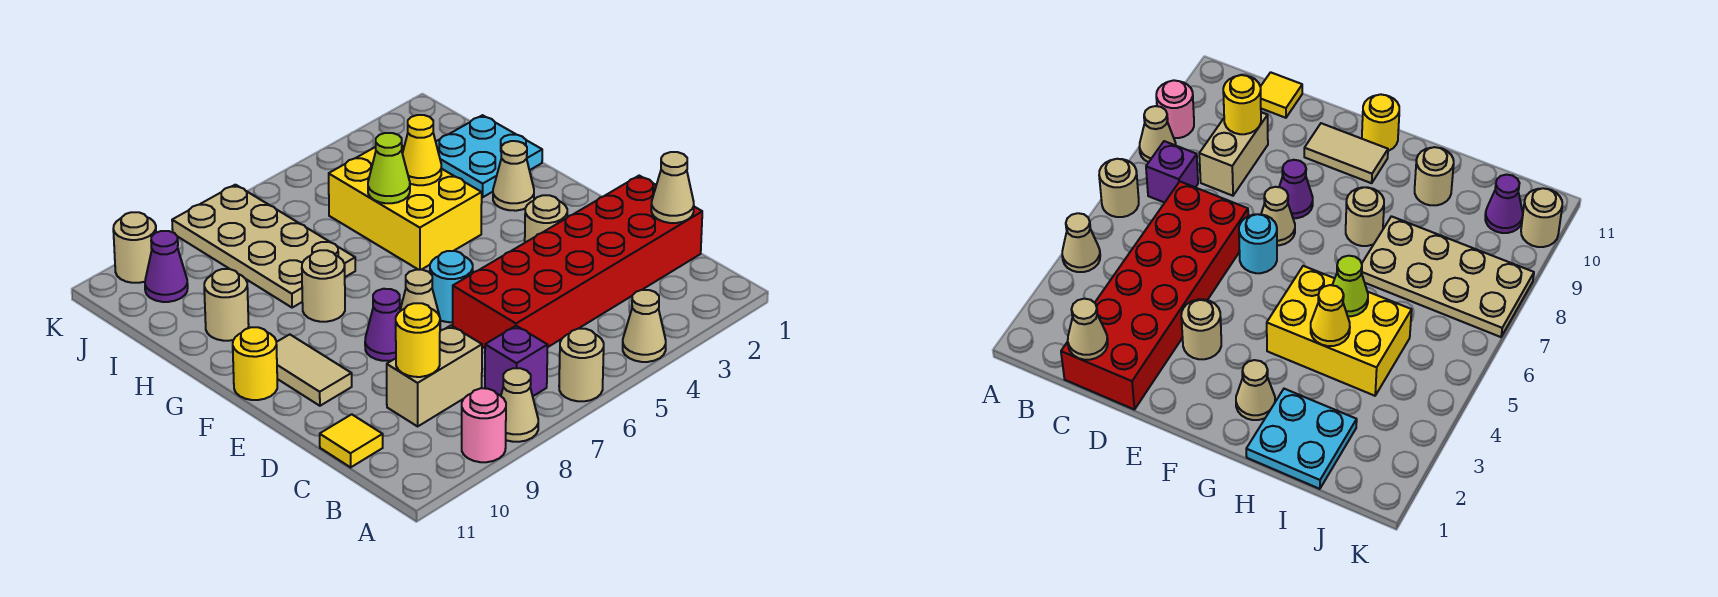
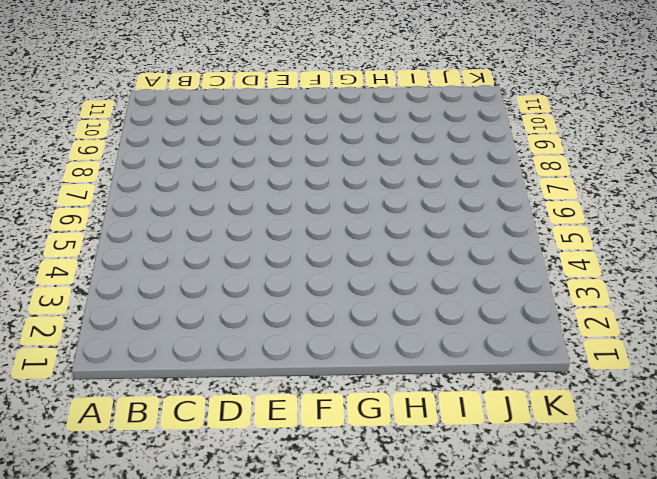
none -> tan cone A4 level 1
none -> tan round brick A6 level 1
none -> tan cone A8 level 1

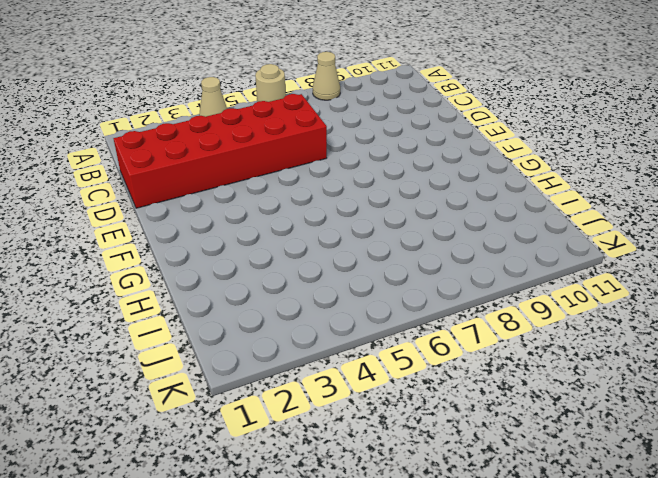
none -> pink round brick A9 level 1
none -> purple brick B7 level 1
none -> tan brick C8:C9 level 1

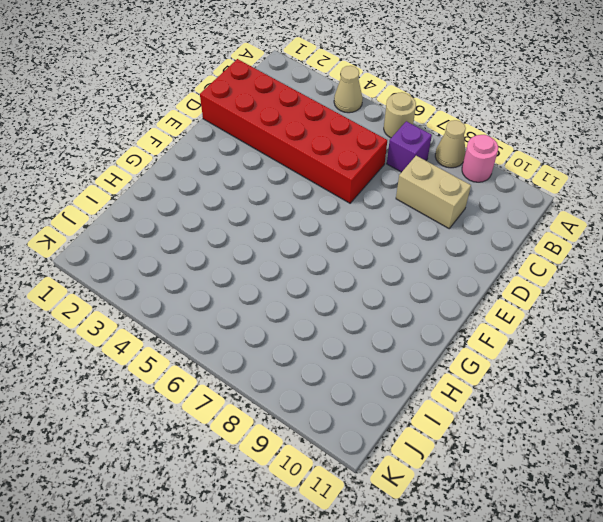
none -> yellow tile C11 level 1
none -> tan round brick E3 level 1
none -> cyan round brick E6 level 1

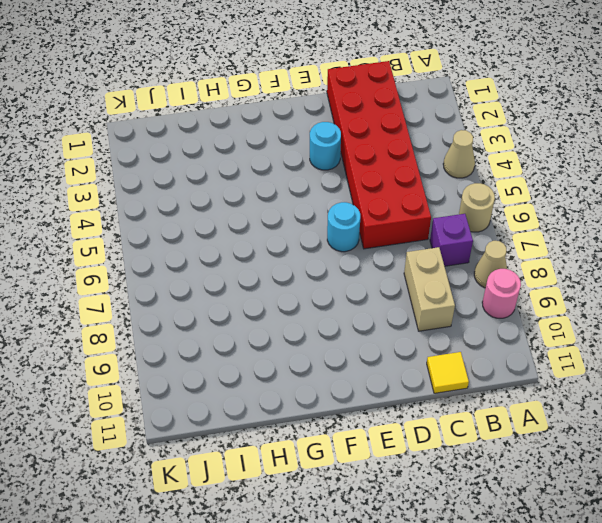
cyan round brick E3 level 1 -> tan round brick E3 level 1
none -> tan cone E7 level 1
none -> purple cone E8 level 1
none -> tan tile E10:F10 level 1

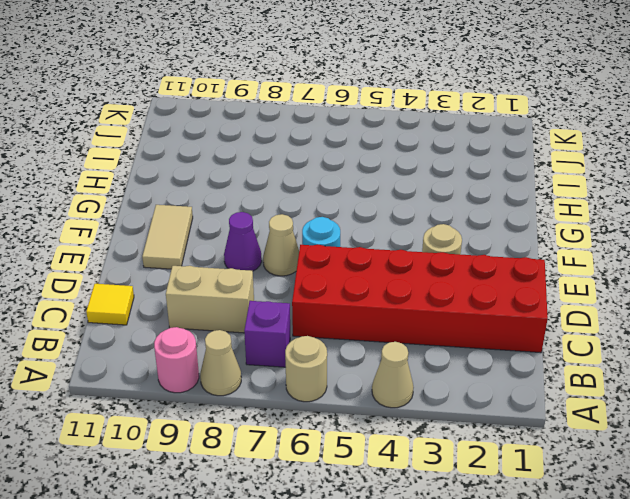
none -> yellow round brick F11 level 1
none -> tan cone G2 level 1
none -> yellow brick G4:I5 level 1

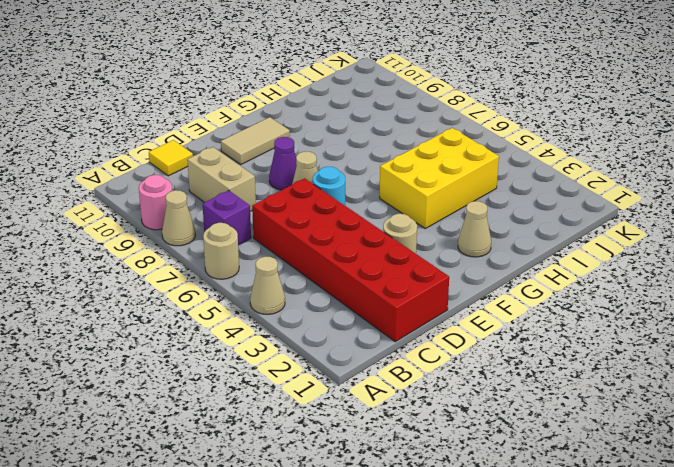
none -> yellow round brick F11 level 1
none -> tan round brick G8 level 1
none -> cyan plate H1:I2 level 1

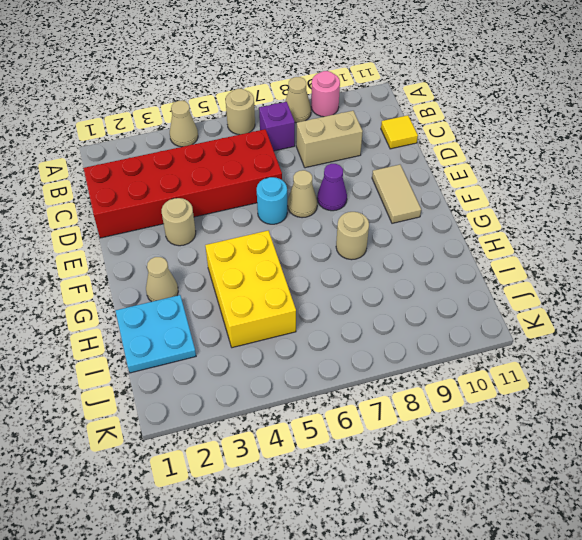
none -> yellow round brick F11 level 1
none -> tan plate H7:K8 level 1
none -> tan round brick H10 level 1

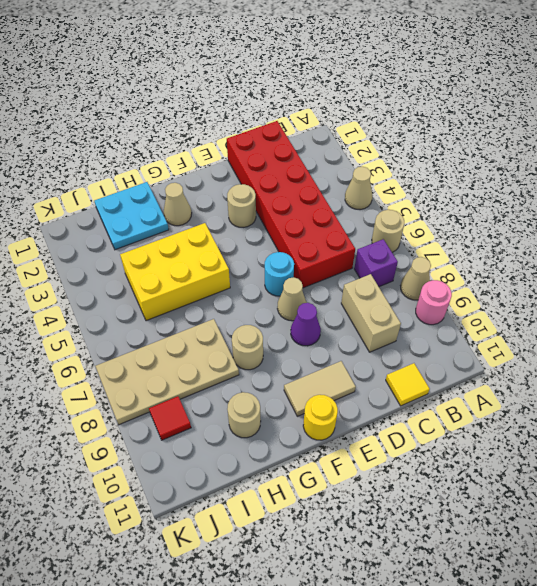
red tile J9 level 1 -> none
none -> purple cone J10 level 1
none -> tan round brick K10 level 1
none -> tan cone C1 level 2

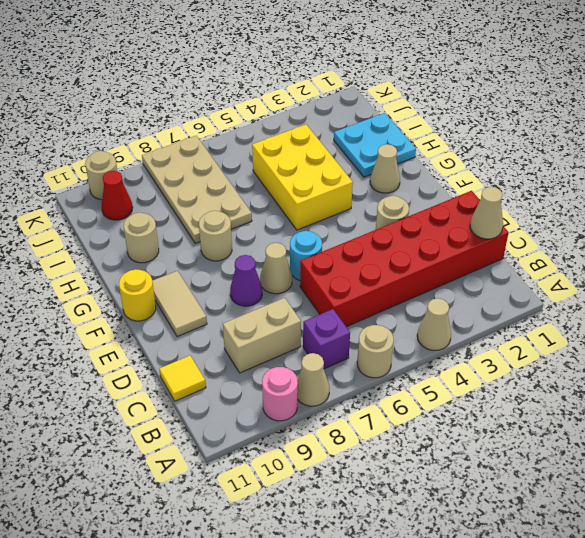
red cone J10 level 1 -> purple cone J10 level 1
none -> yellow round brick C9 level 2
none -> yellow cone H4 level 2
none -> lime cone H5 level 2

